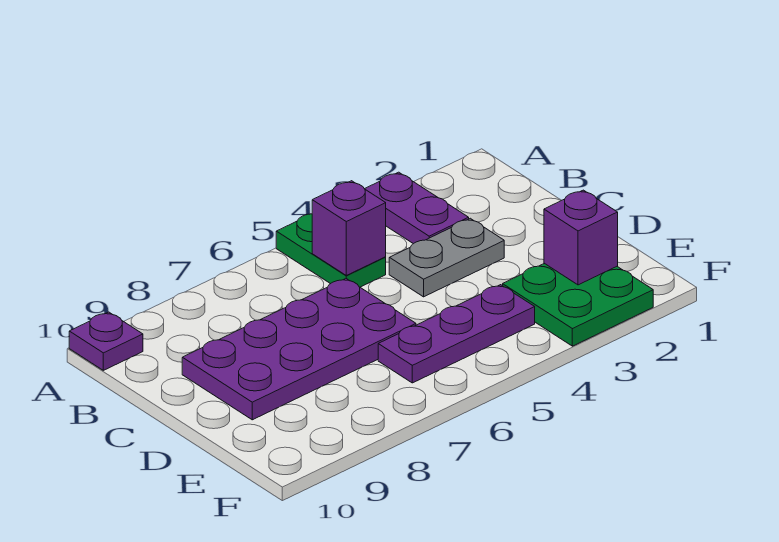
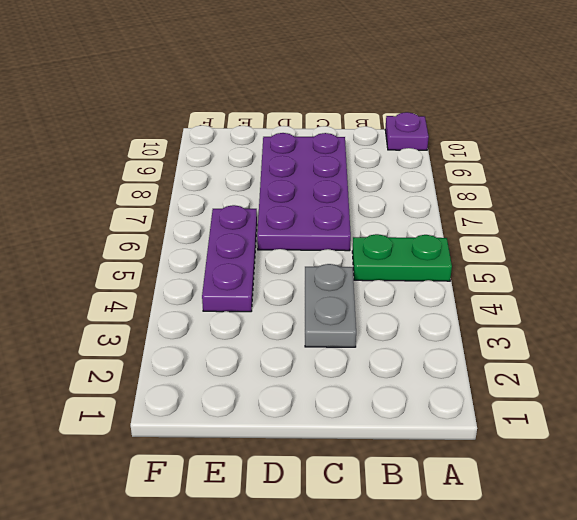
none -> purple plate A3:B3 level 1
none -> green plate E2:F3 level 1

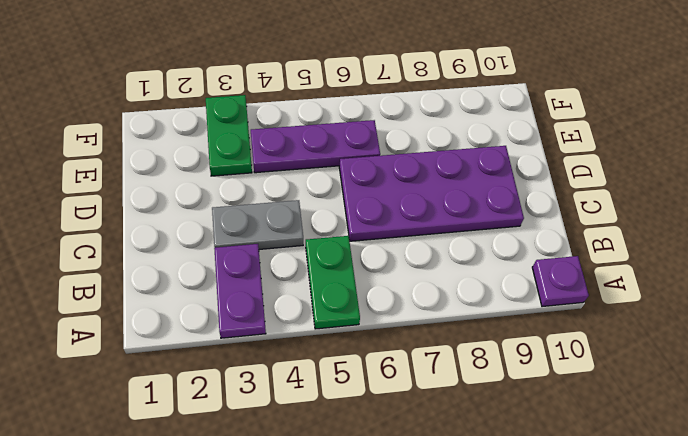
green plate E3:F3 level 1 -> green plate E2:F3 level 1
none -> purple brick B5 level 2
none -> purple brick E2 level 2

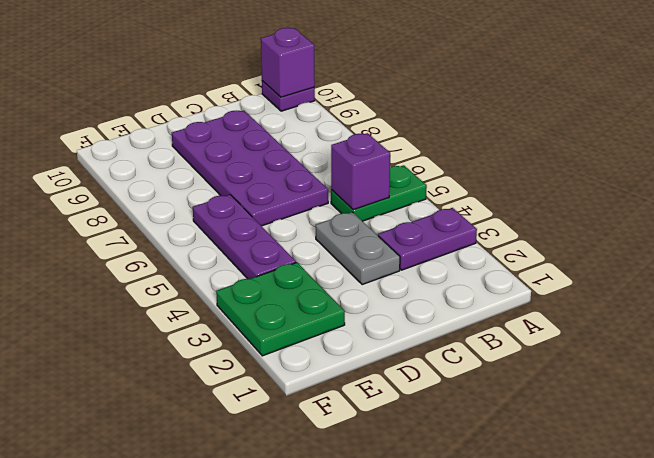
purple brick A10 level 2 -> purple brick E2 level 2

